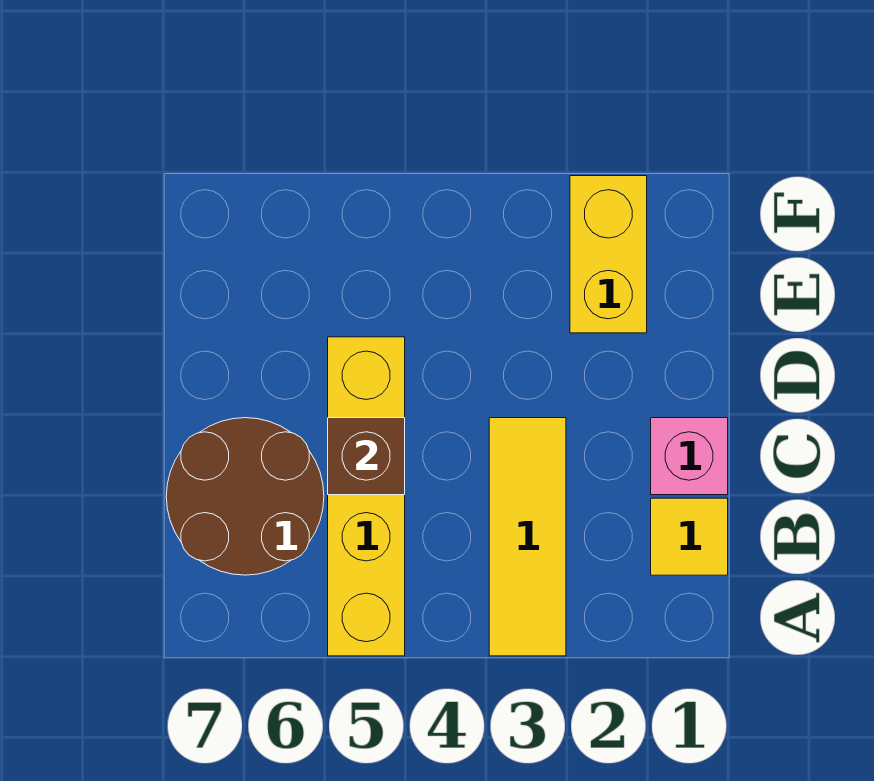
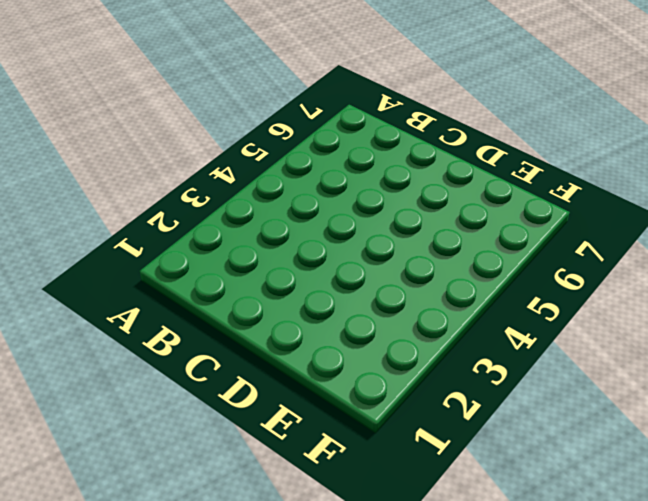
none -> yellow tile A3:C3 level 1
none -> yellow brick A5:D5 level 1

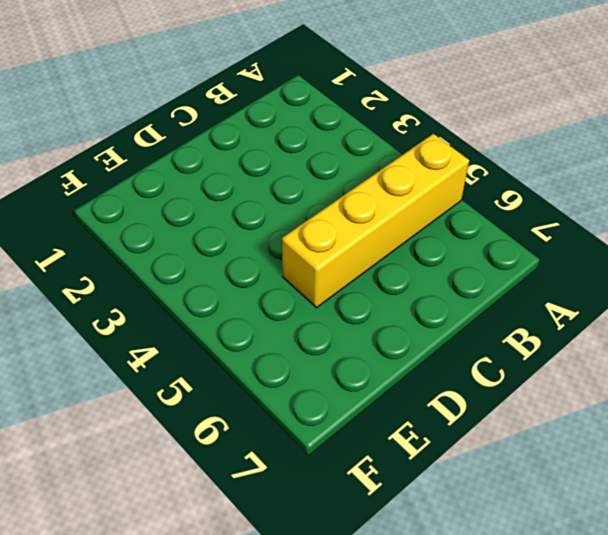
none -> yellow tile A3:C3 level 1
none -> yellow tile B1 level 1

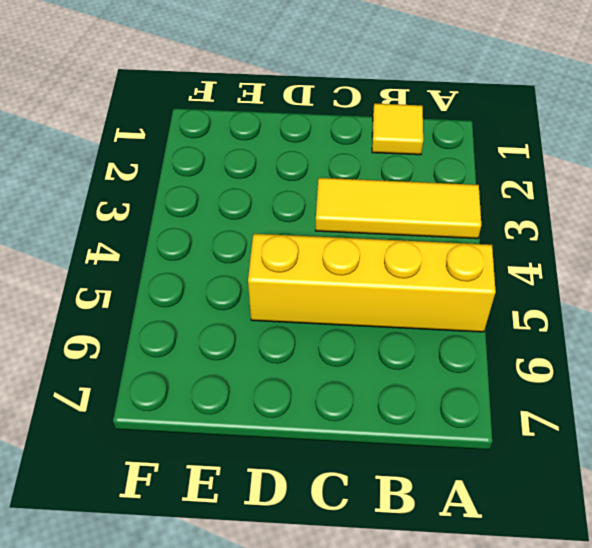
none -> brown round brick B6:C7 level 1
none -> pink brick C1 level 1

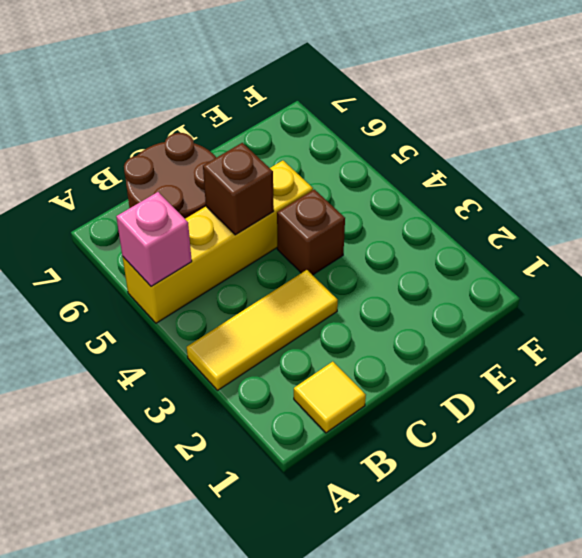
pink brick A5 level 2 -> pink brick C1 level 1
brown brick D4 level 1 -> none
none -> yellow brick E2:F2 level 1

